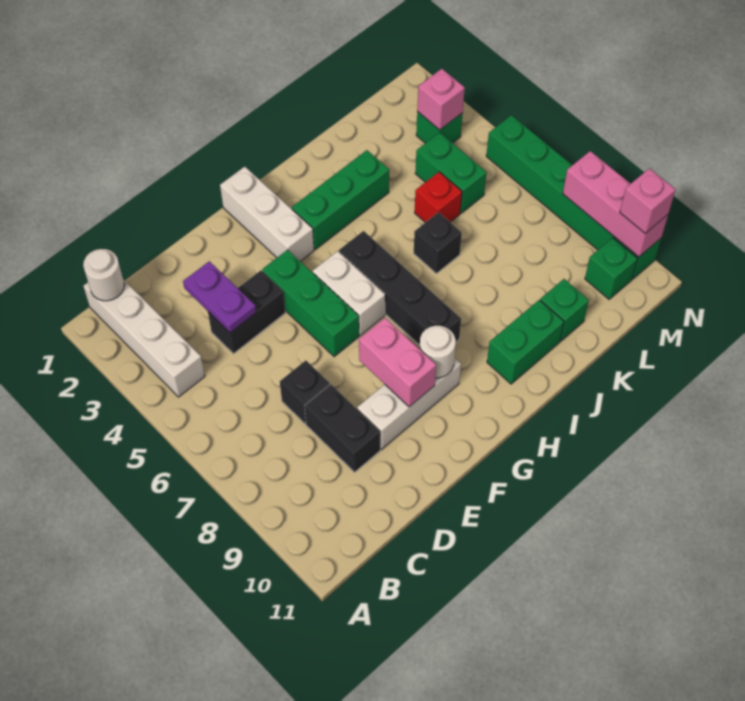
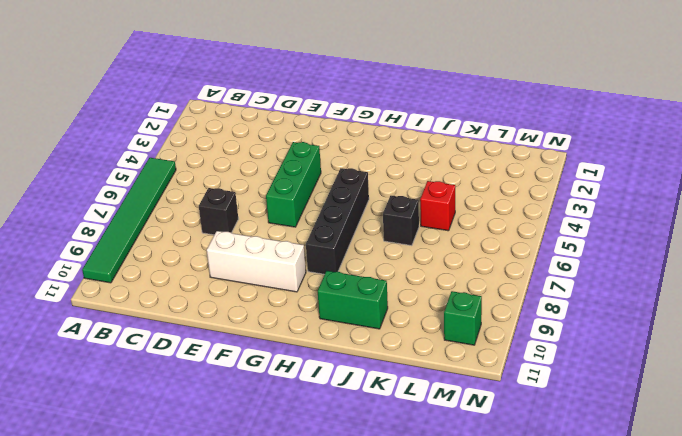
green tile A5:A10 level 1 -> none
none -> white brick B1:B4 level 1
none -> black brick D4:E4 level 1
none -> black brick D8:D9 level 1

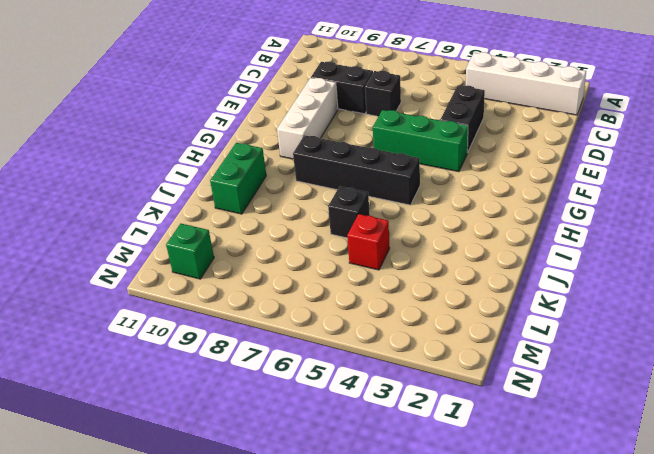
none -> white brick G1:G3 level 1
none -> white brick G5:G6 level 1
none -> green brick H3:J3 level 1

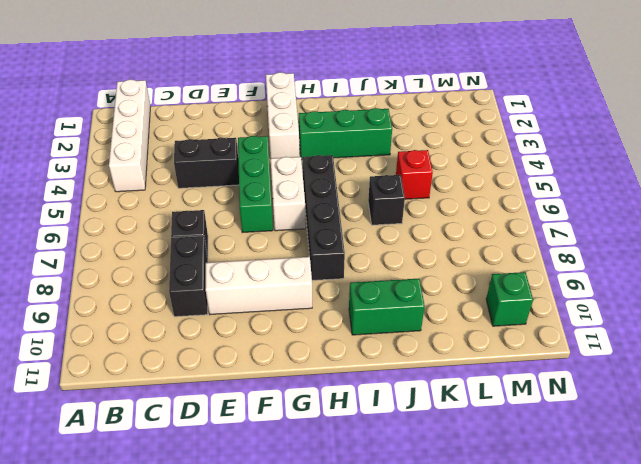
none -> green brick K10 level 1
none -> green brick L4:L5 level 1
none -> green brick M3 level 1

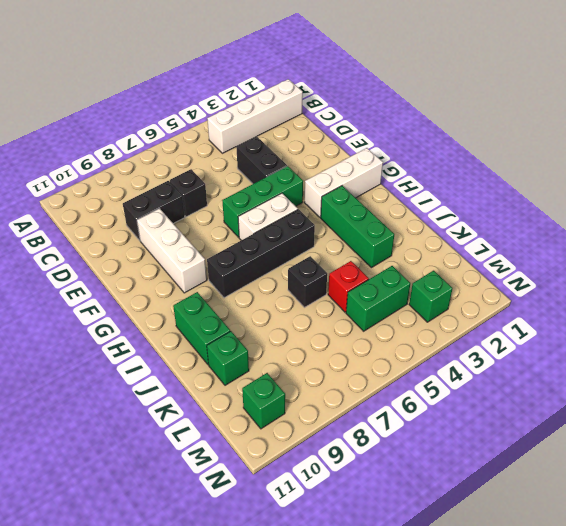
none -> green brick N5:N10 level 1
none -> white round brick B1 level 2
none -> purple plate D3:D4 level 2

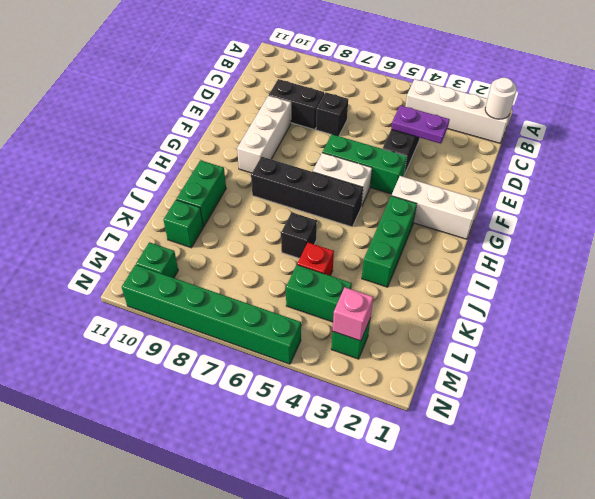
none -> pink brick F8:F9 level 2
none -> white round brick G9 level 2
none -> pink brick N8:N10 level 2

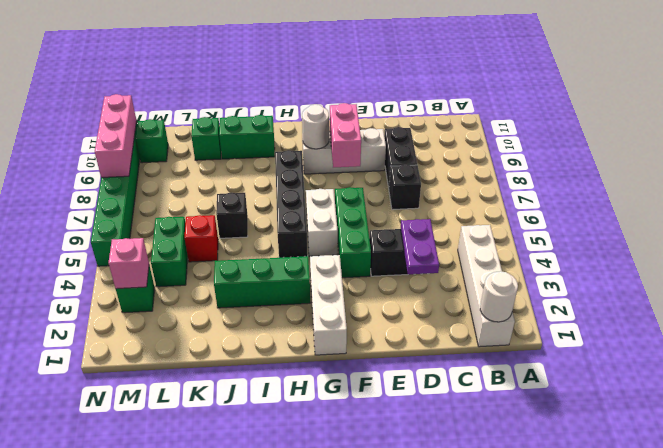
none -> pink brick N10 level 3

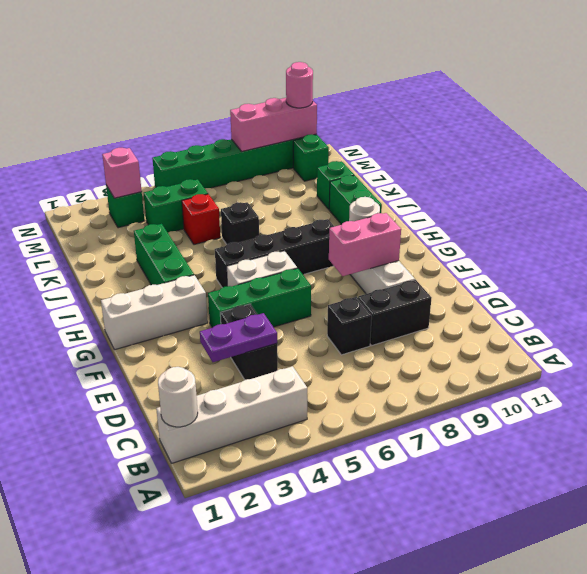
pink round brick N10 level 3 -> pink brick N10 level 3

